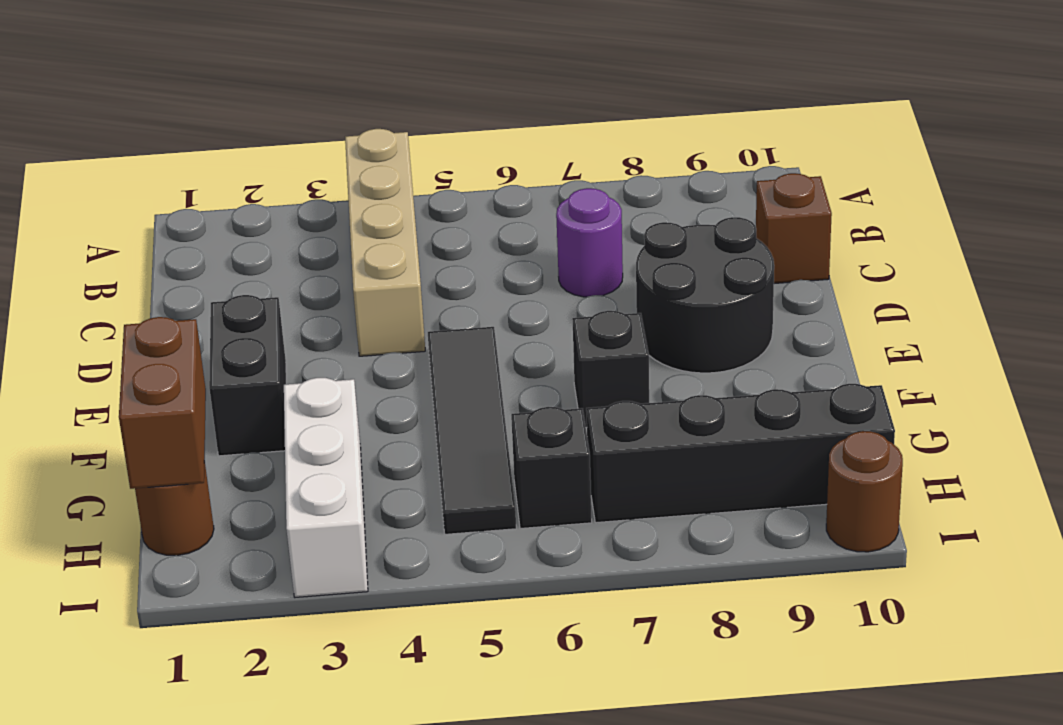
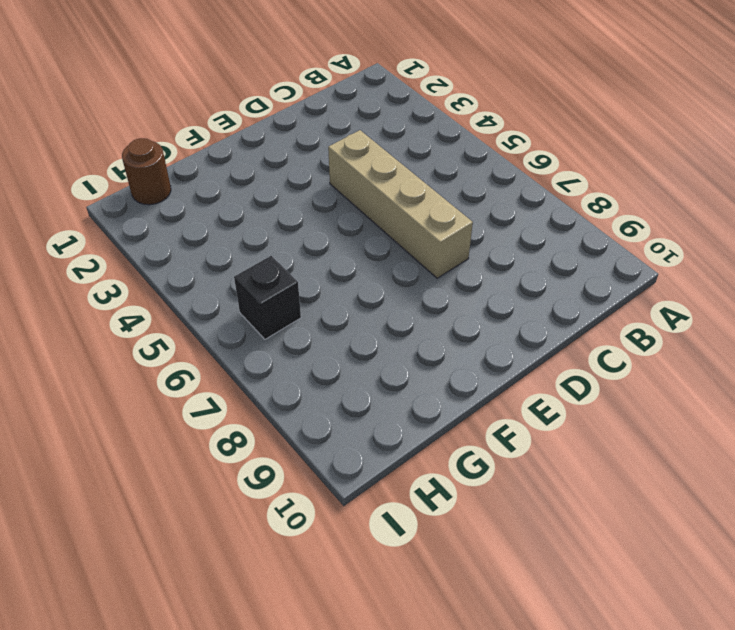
tan brick D4:D7 level 1 -> tan brick A4:D4 level 1
none -> purple round brick C7 level 1
none -> brown brick C10 level 1
none -> black round brick D8:E9 level 1

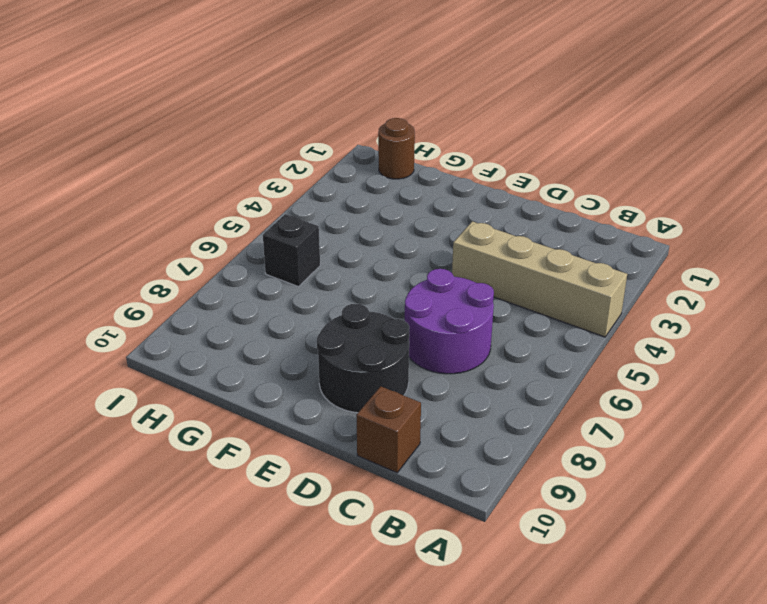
purple round brick C6:D7 level 1 -> purple round brick C7 level 1
none -> black brick E2:F2 level 1
none -> black tile E5:H5 level 1
none -> black brick F7 level 1

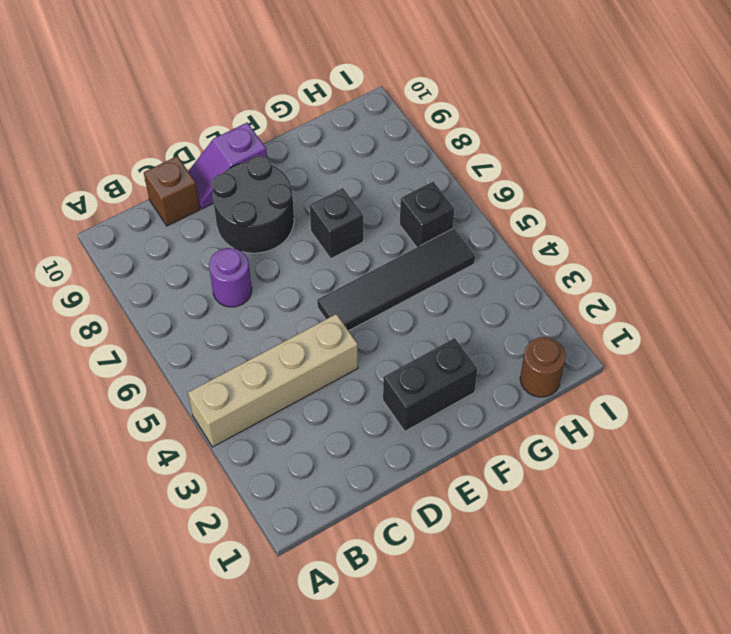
purple slope D10:E10 level 1 top E -> none
none -> white brick G3:I3 level 1
none -> black brick H7:H10 level 1
none -> brown round brick I10 level 1

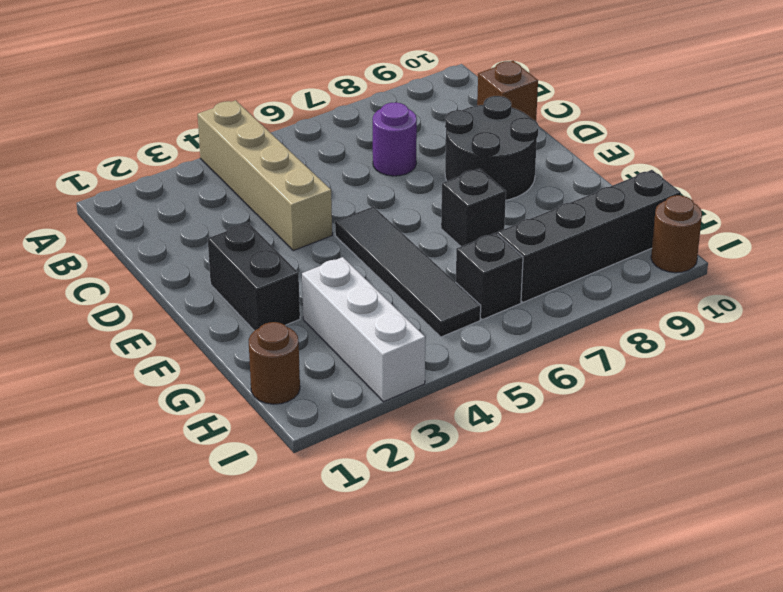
none -> brown brick G1:H1 level 2

